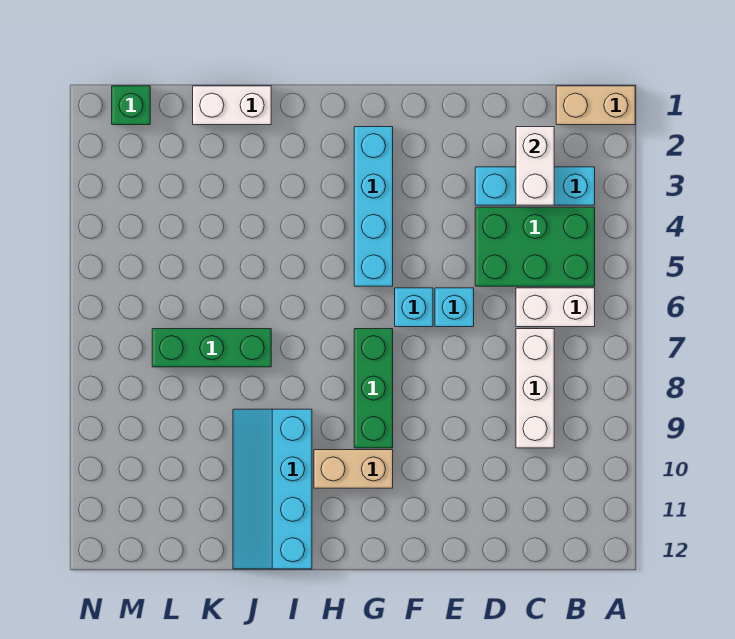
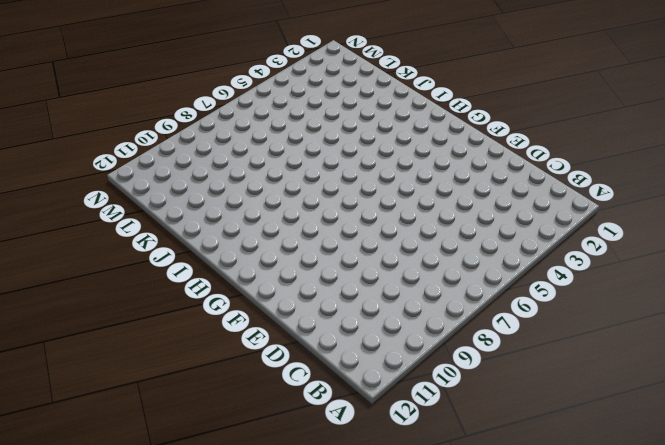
none -> tan brick A1:B1 level 1
none -> cyan brick B3:D3 level 1
none -> green brick B4:D5 level 1

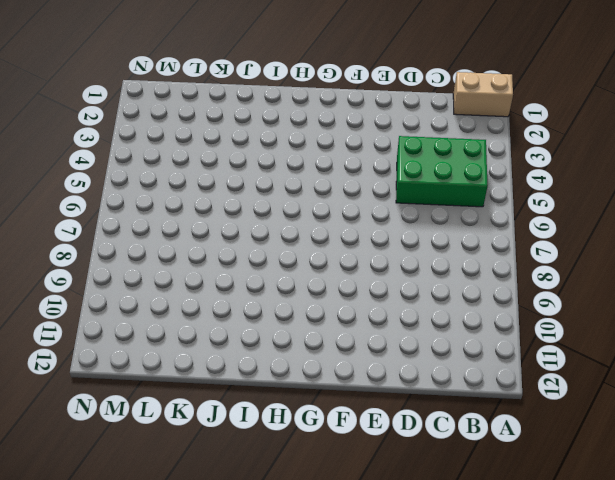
none -> cyan brick B3:D3 level 1
none -> white brick B6:C6 level 1
none -> white brick C7:C9 level 1

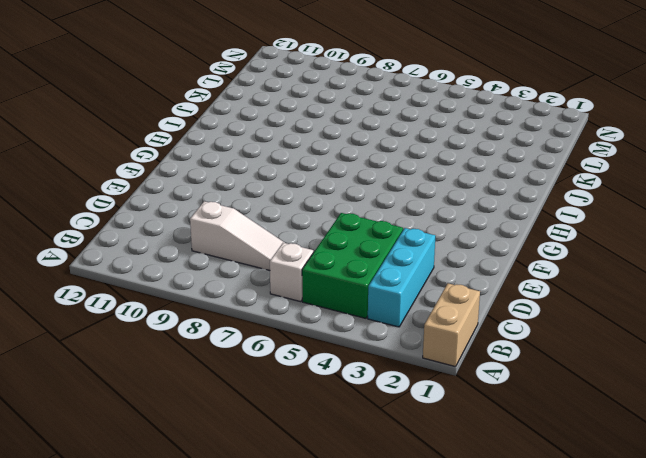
white brick B6 level 1 -> white brick B6:C6 level 1
white slope C7:C9 level 1 top 9 -> white brick C7:C9 level 1
none -> cyan brick E6 level 1
none -> cyan brick F6 level 1
none -> cyan brick G2:G5 level 1

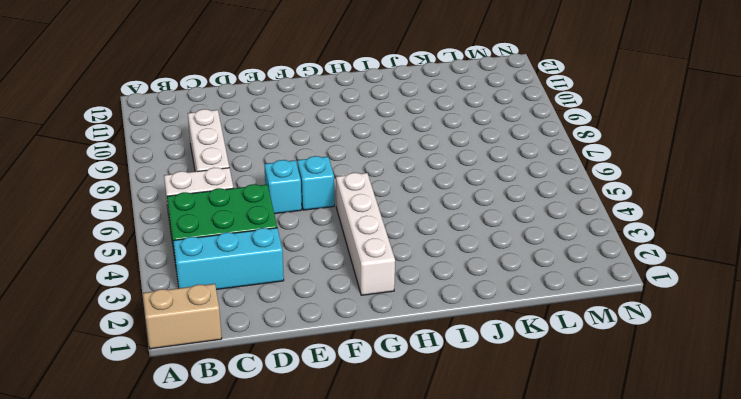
white brick G2:G5 level 1 -> cyan brick G2:G5 level 1
none -> green brick G7:G9 level 1
none -> tan brick G10:H10 level 1
none -> cyan slope I9:J12 level 1 top I

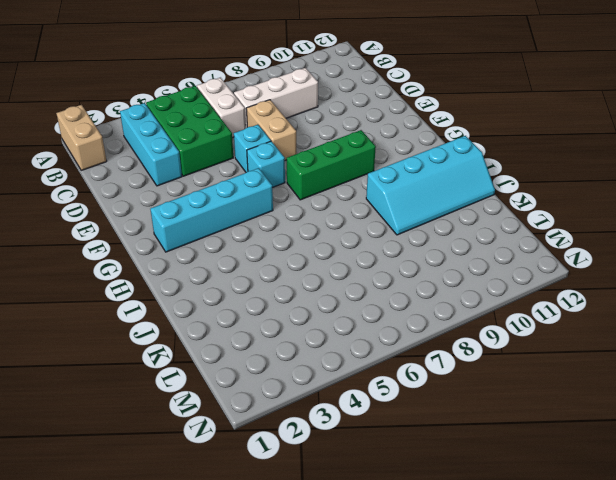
tan brick D7:E7 level 1 -> tan brick G10:H10 level 1
none -> white brick J1:K1 level 1
none -> green brick J7:L7 level 1
none -> green brick M1 level 1

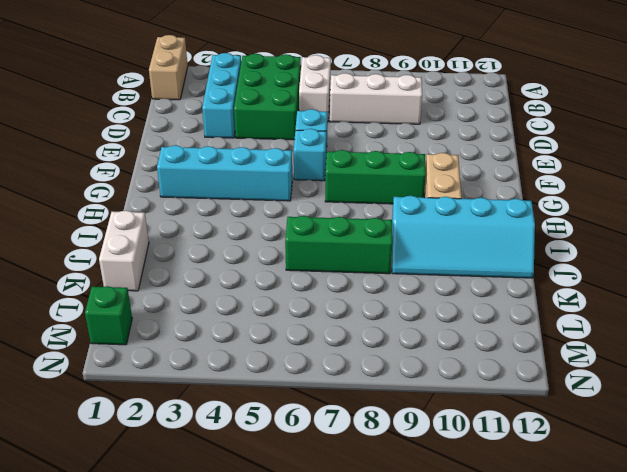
green brick J6:J8 level 1 -> green brick J7:L7 level 1
none -> white brick C2:C3 level 2

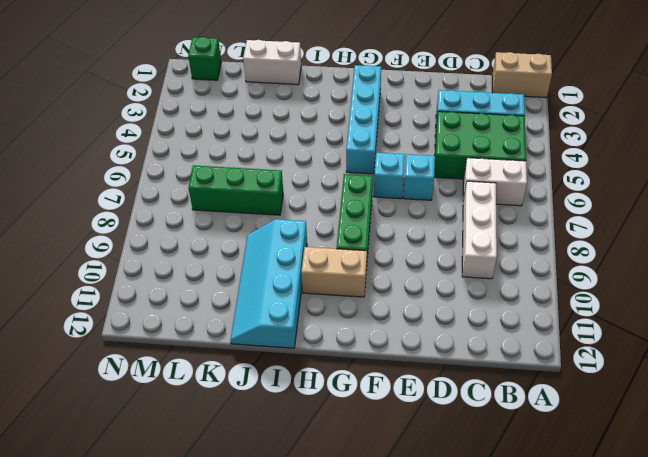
none -> white brick C2:C3 level 2

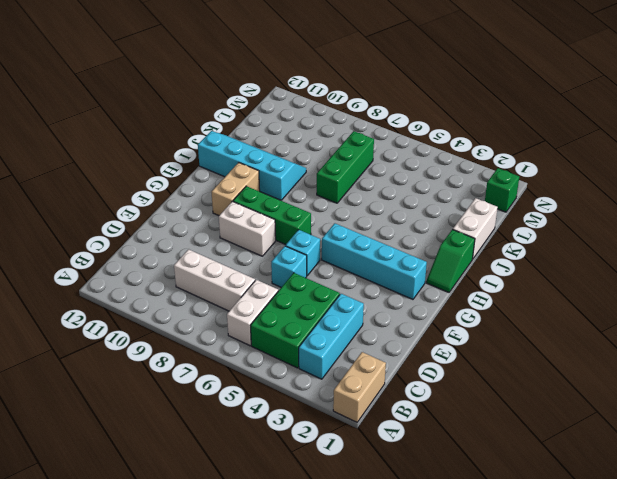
white brick F8:F9 level 1 -> white brick C2:C3 level 2
green slope H1:I1 level 1 top I -> none

